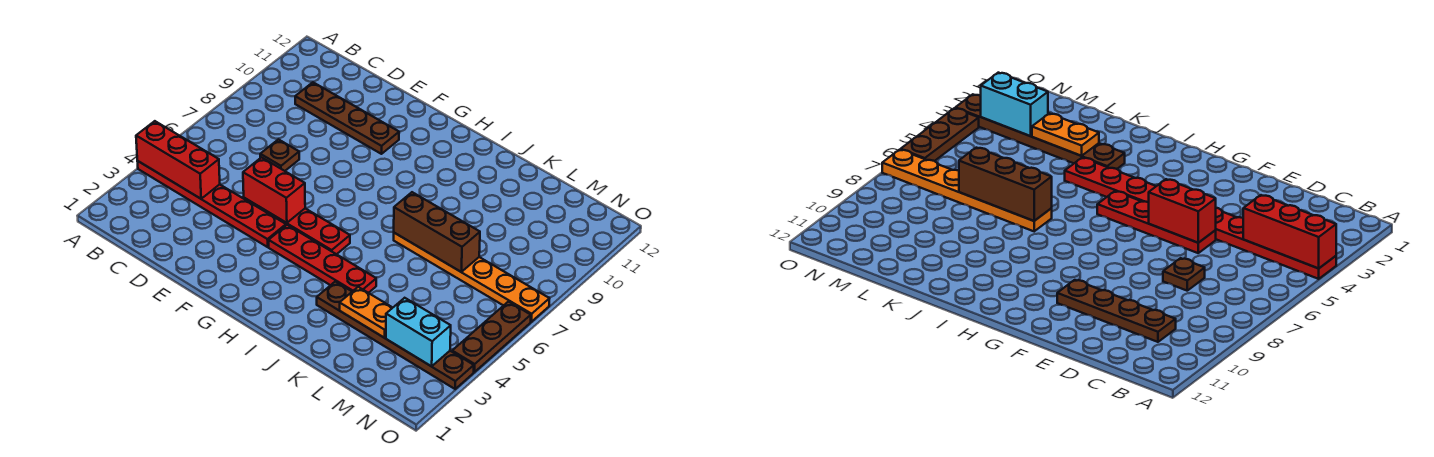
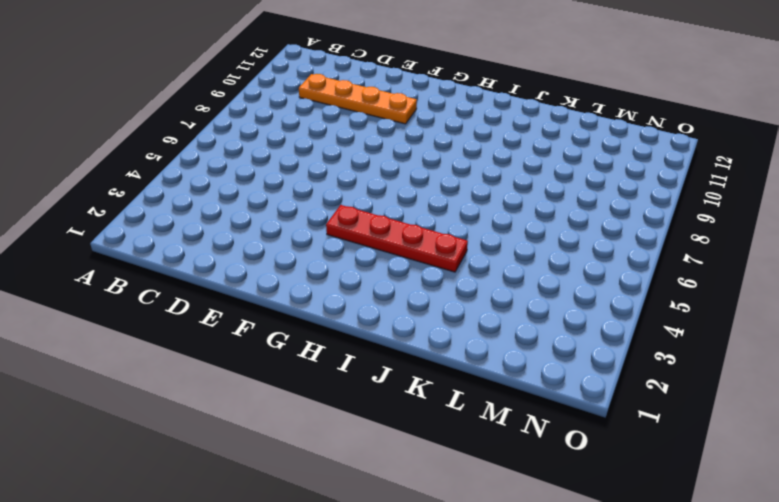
orange plate C10:F10 level 1 -> brown plate C10:F10 level 1
none -> red plate A4:F4 level 1
none -> brown plate D7 level 1
none -> red plate E5:H5 level 1

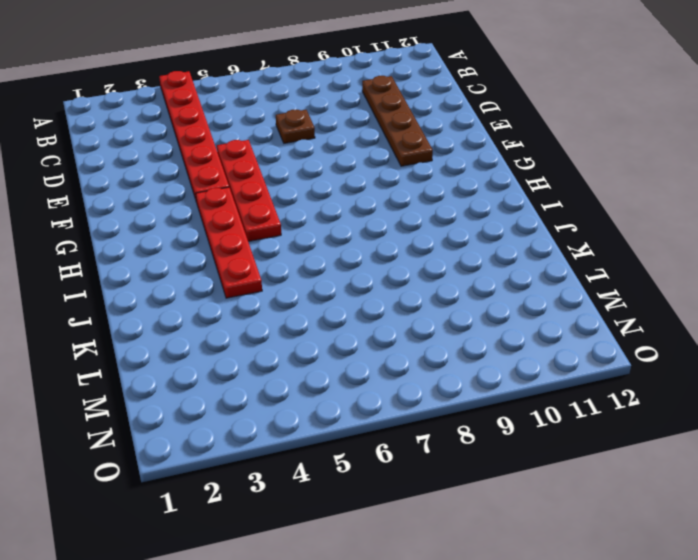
none -> brown plate J3:O3 level 1
none -> orange plate J7:O7 level 1
none -> brown plate O4:O6 level 1

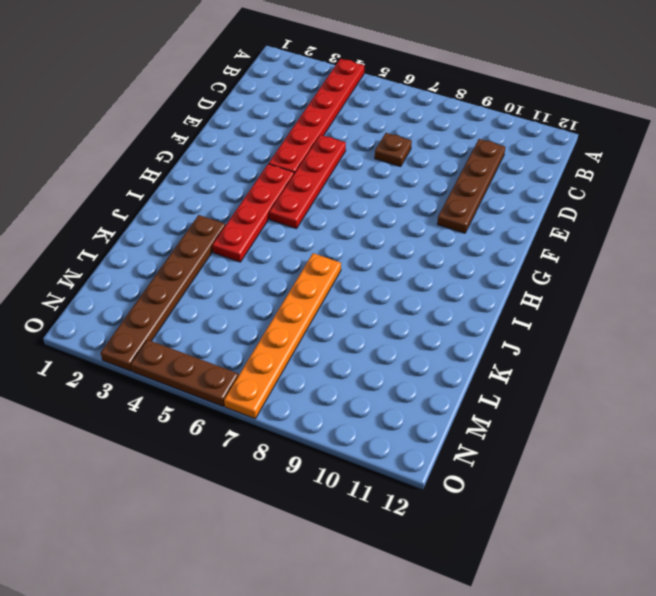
none -> red brick A4:C4 level 2
none -> red brick E5:F5 level 2
none -> brown brick J7:L7 level 2

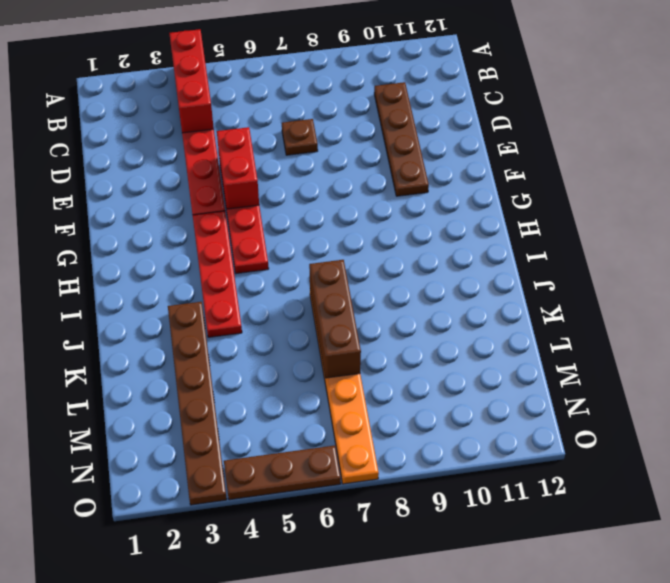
none -> orange plate K3:L3 level 2
none -> cyan brick M3:N3 level 2

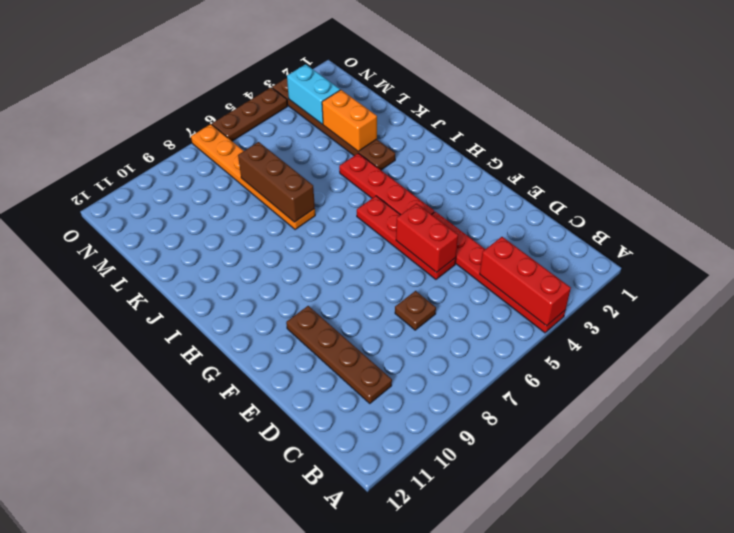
orange brick K3:L3 level 2 -> orange plate K3:L3 level 2

